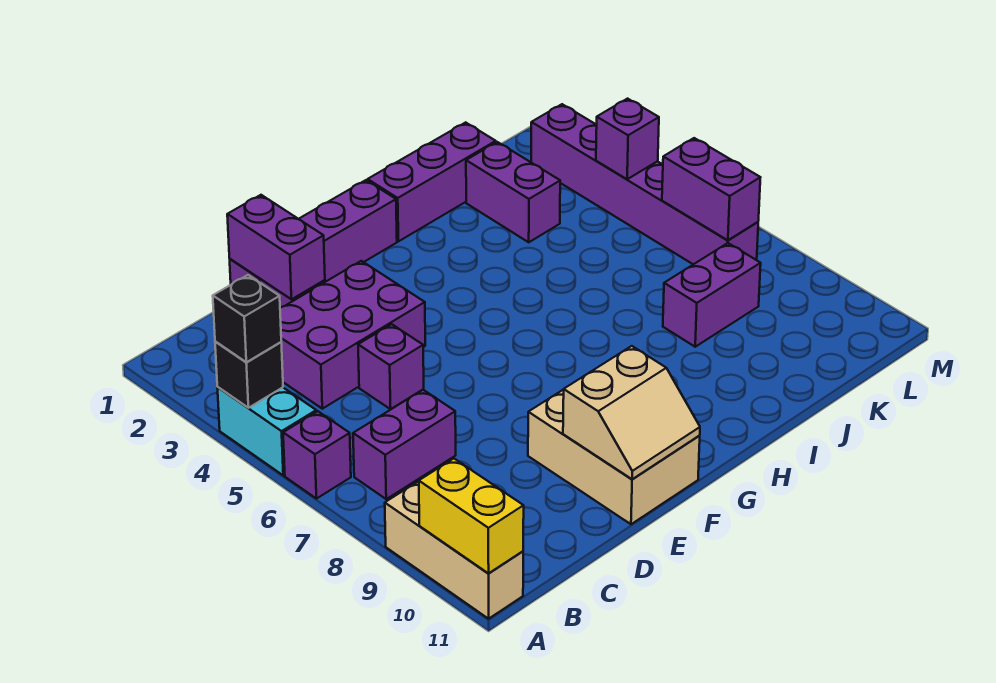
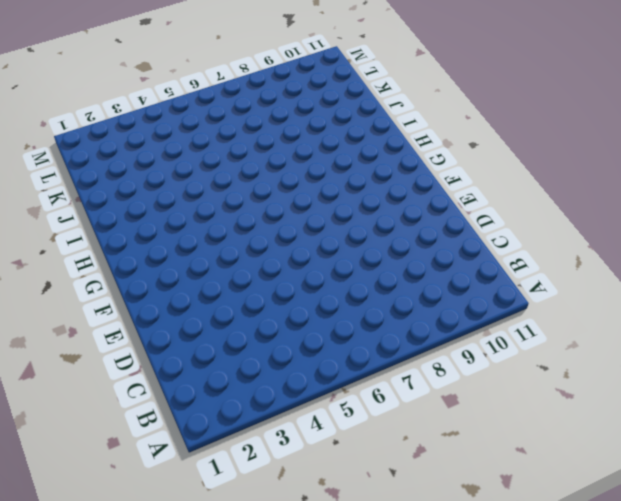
none -> cyan brick A4:A5 level 1
none -> purple brick A6 level 1
none -> tan brick A9:A11 level 1

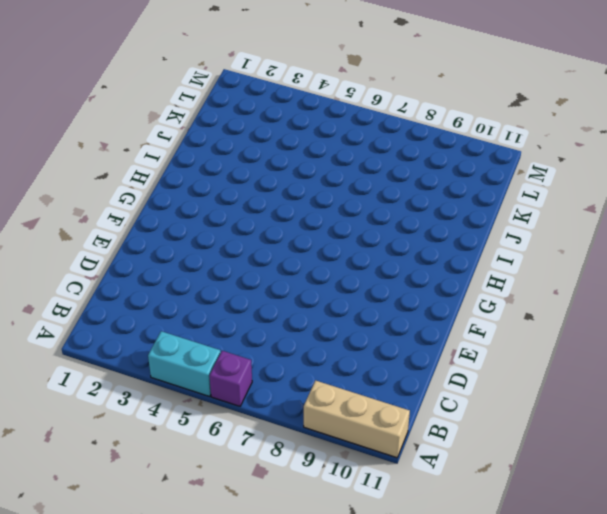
none -> purple brick B7:C7 level 1
none -> purple brick C3:E4 level 1
none -> purple brick D1:G1 level 1

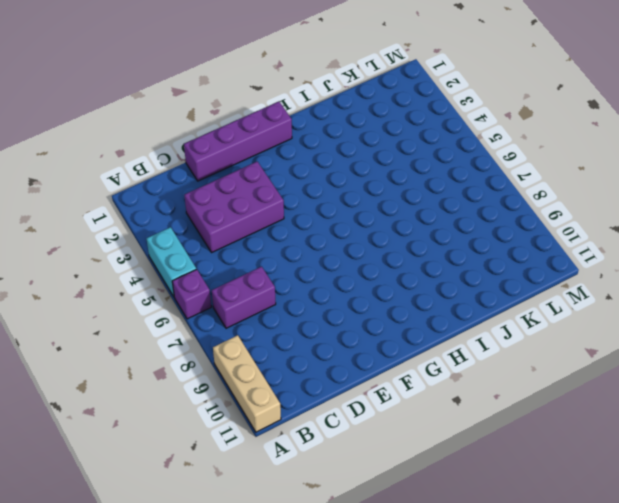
none -> purple brick D5 level 1
none -> tan brick E9:F11 level 1
none -> purple brick H1:J1 level 1

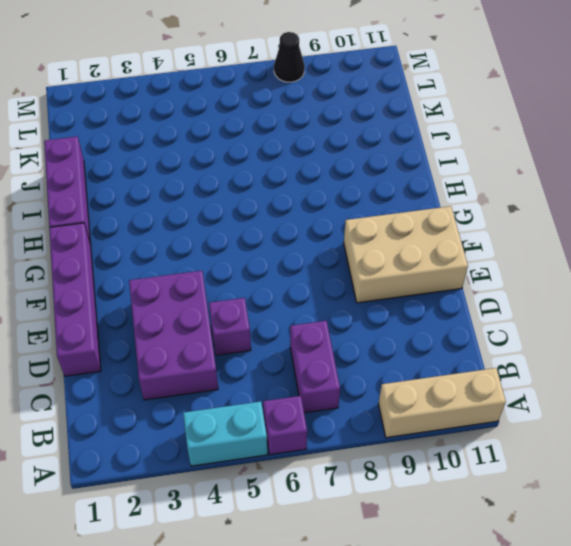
black cone M8 level 1 -> none
none -> purple brick J2:J3 level 1
none -> purple brick J8:K8 level 1
none -> purple brick L2:L7 level 1

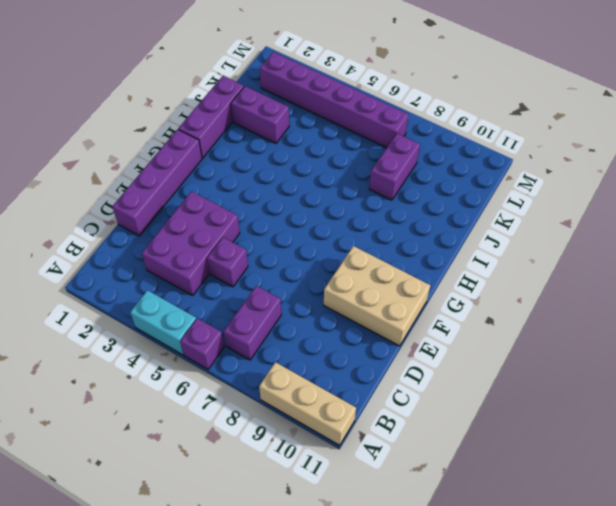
none -> black brick A4 level 2
none -> yellow brick A10:A11 level 2
none -> purple brick D1:D2 level 2

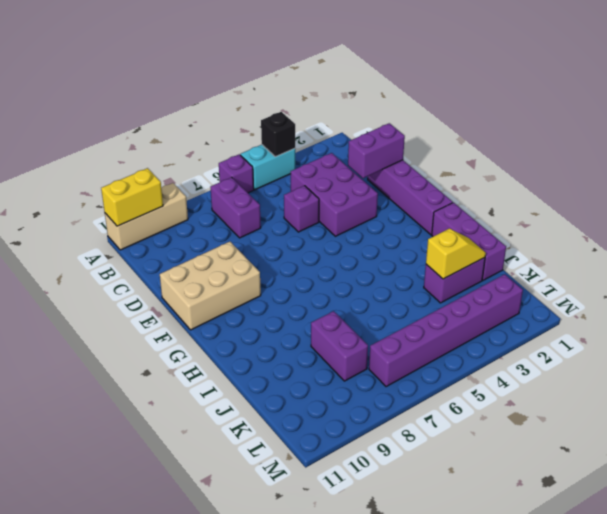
yellow slope J2:J3 level 2 top 3 -> none
none -> tan slope E10:F11 level 2 top 10
none -> purple brick L4 level 2
none -> purple brick L6:L7 level 2

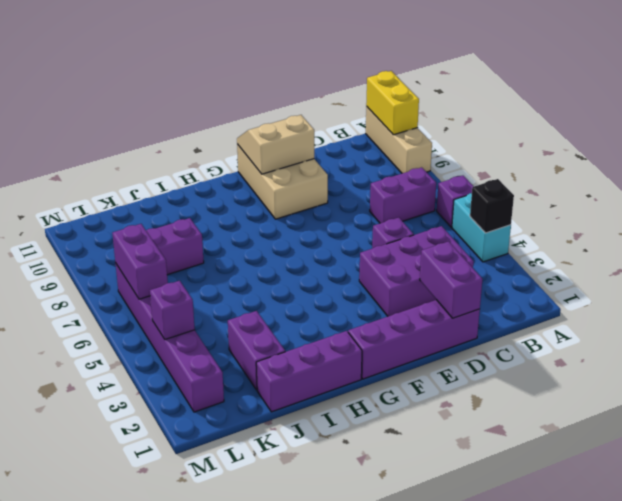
none -> black brick A4 level 3

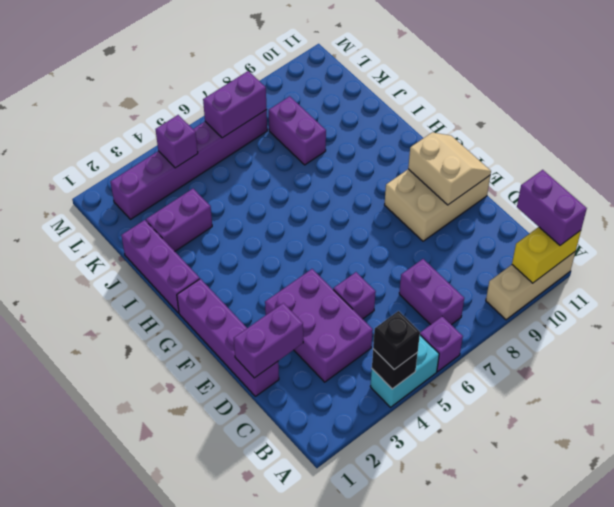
purple brick A11:B11 level 3 -> none

